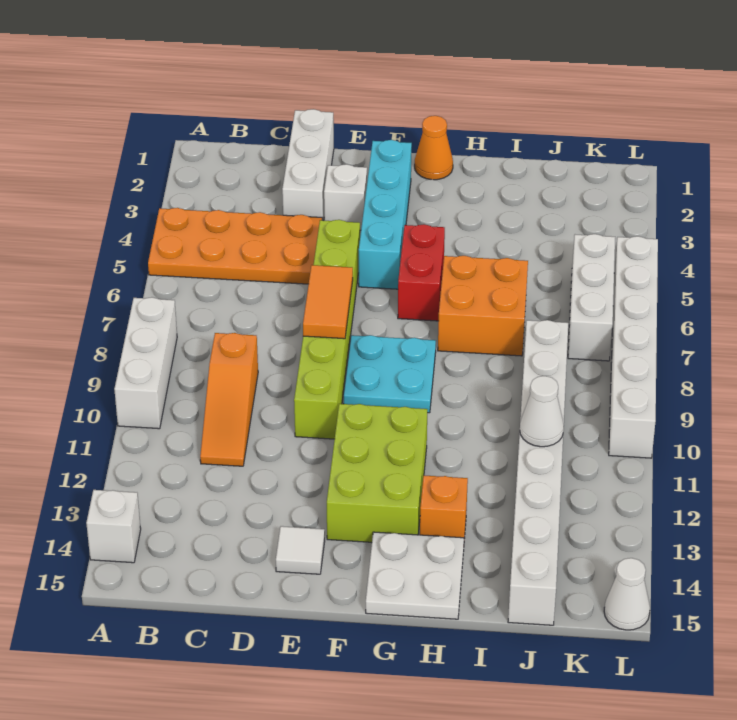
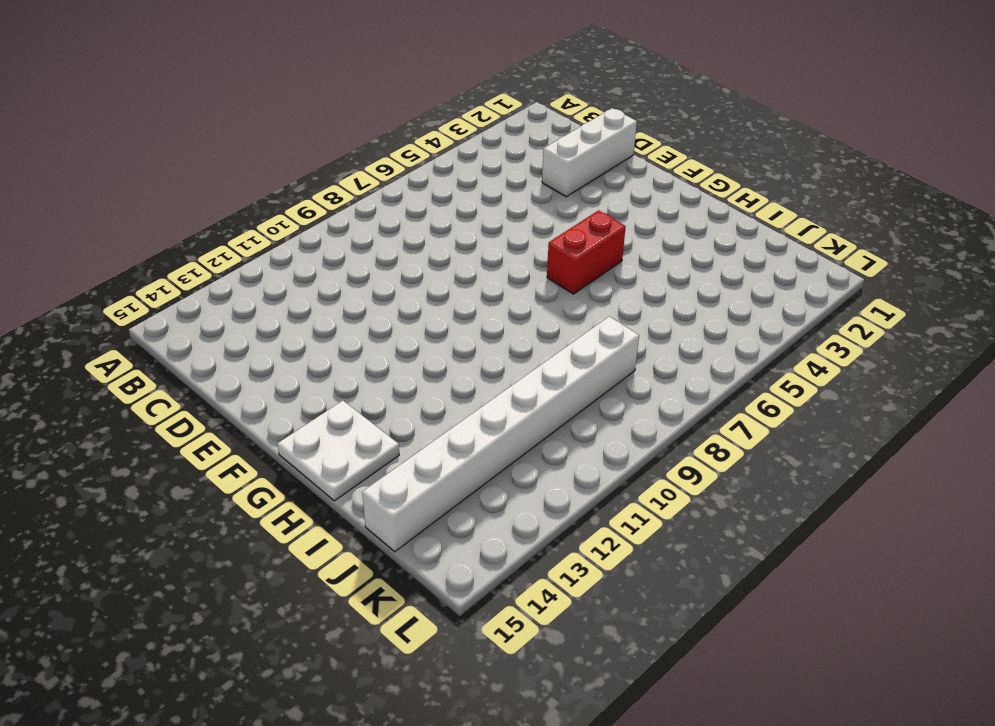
none -> orange plate A4:D5 level 1
none -> white brick A8:A10 level 1
none -> white brick A14 level 1

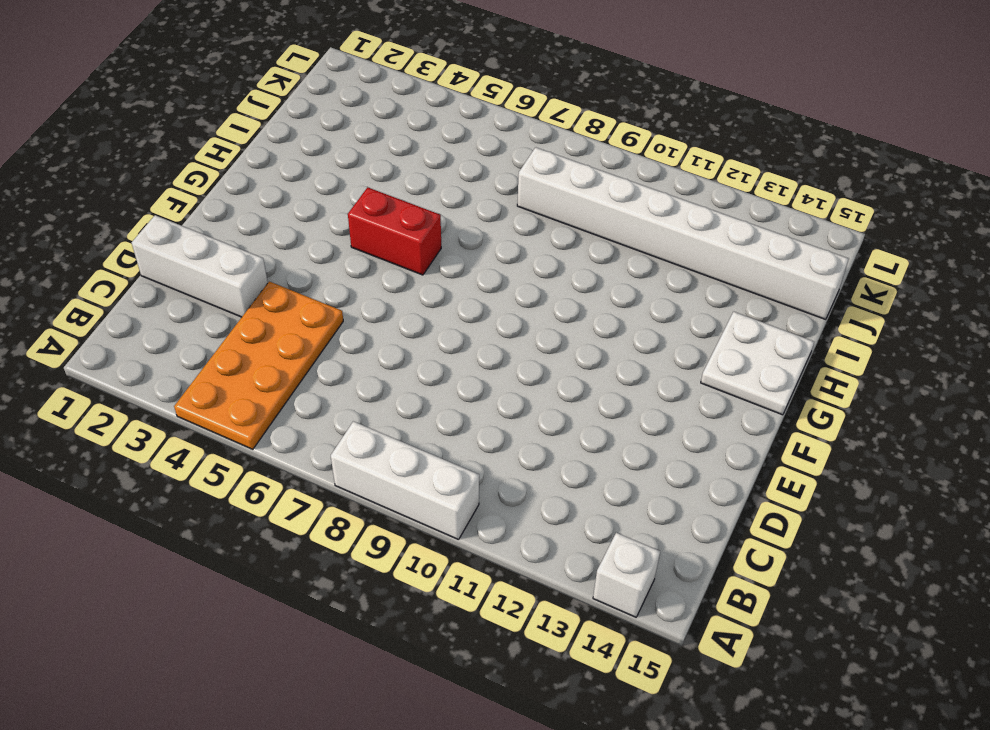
none -> orange slope C9:C11 level 1 top 9
none -> white brick E3 level 1
none -> lime brick E5:E10 level 1

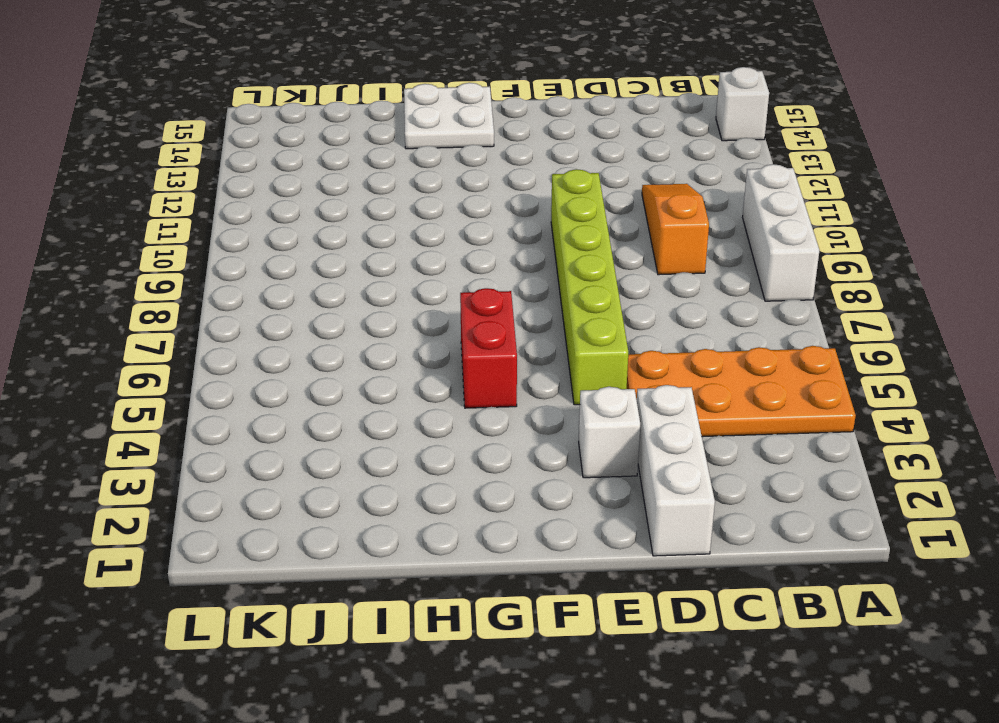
none -> white tile E14 level 1
none -> cyan brick F2:F5 level 1
none -> cyan plate F8:G9 level 1

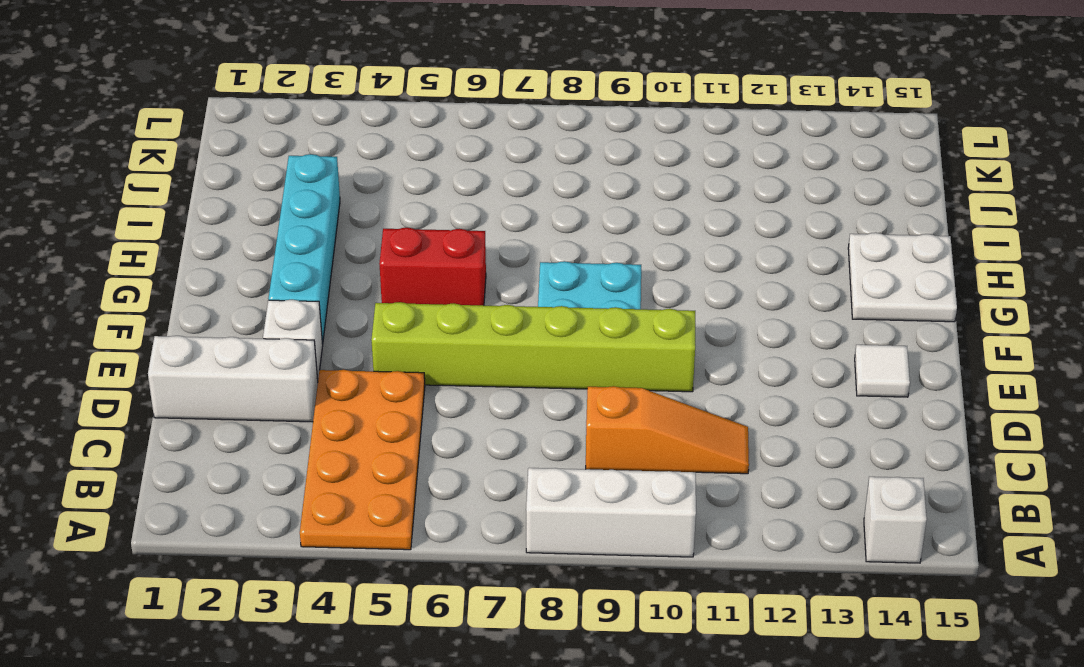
cyan brick F3:I3 level 1 -> cyan brick F2:F5 level 1
none -> lime brick F11:G13 level 1
none -> orange cone G1 level 1
none -> orange brick H6:I7 level 1

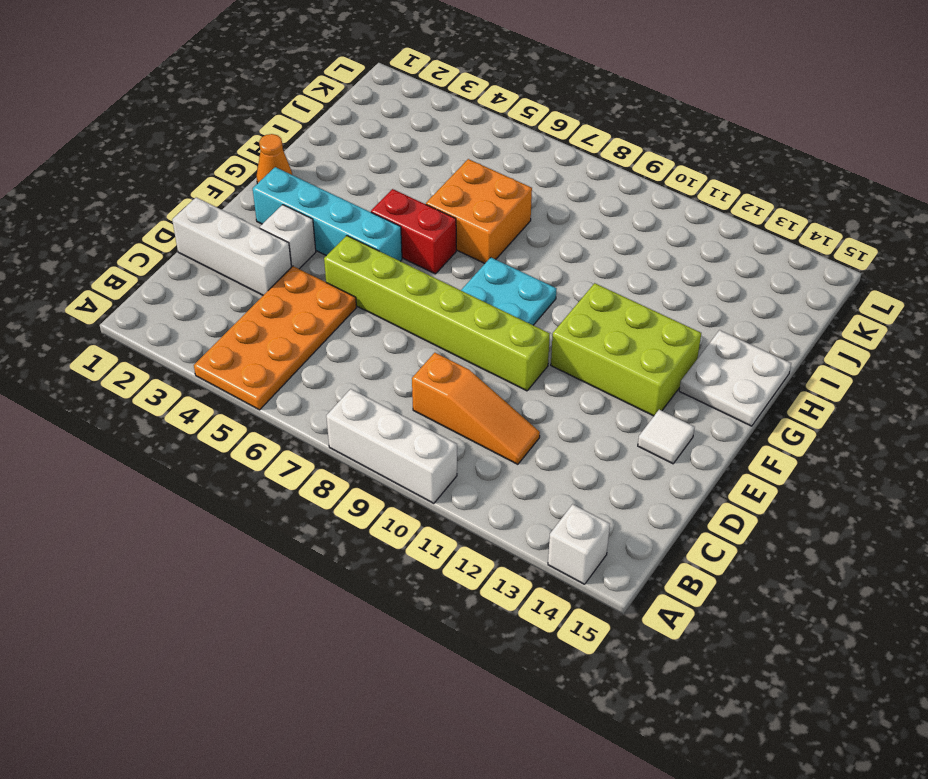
none -> orange brick H13 level 1
none -> white brick J8:J15 level 1
none -> white brick K5:K7 level 1

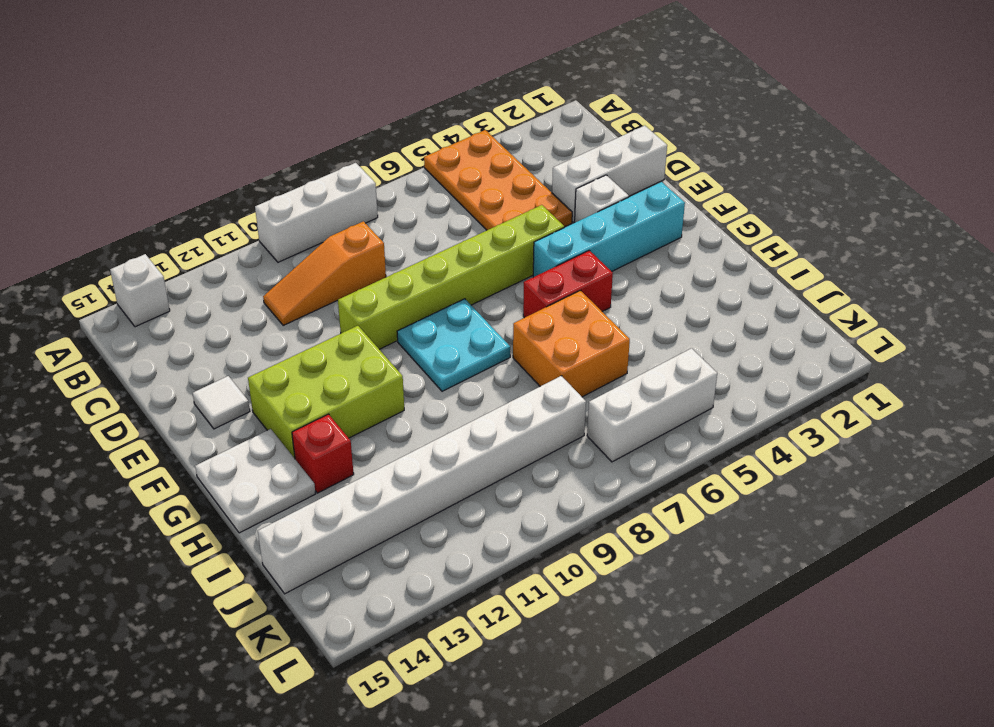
red brick H13 level 1 -> orange brick H13 level 1
none -> orange cone G1 level 1
none -> white brick L5:L10 level 1
none -> white cone L15 level 1

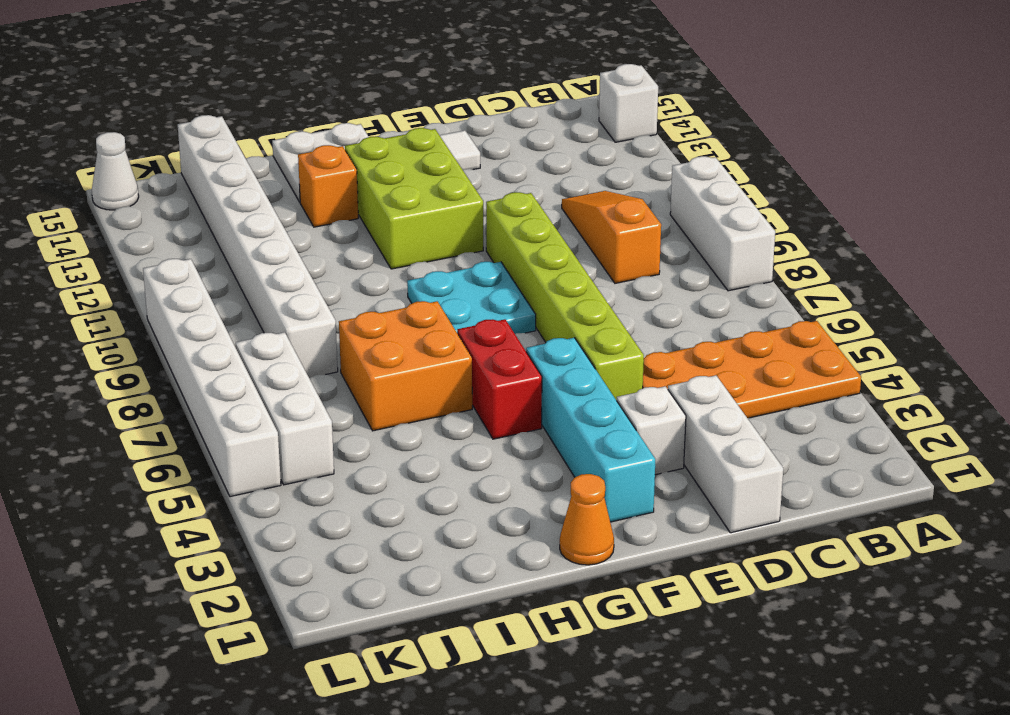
none -> orange tile E7:E8 level 2
none -> white cone J11 level 2

